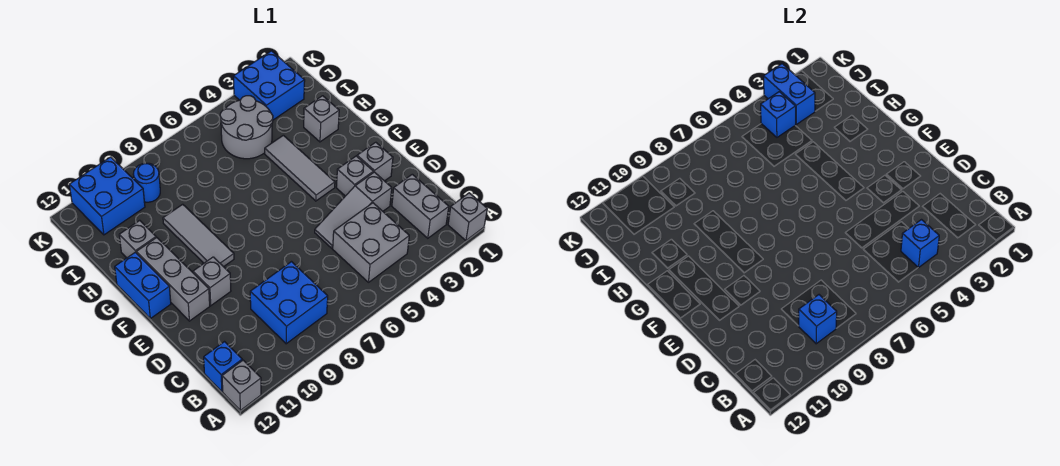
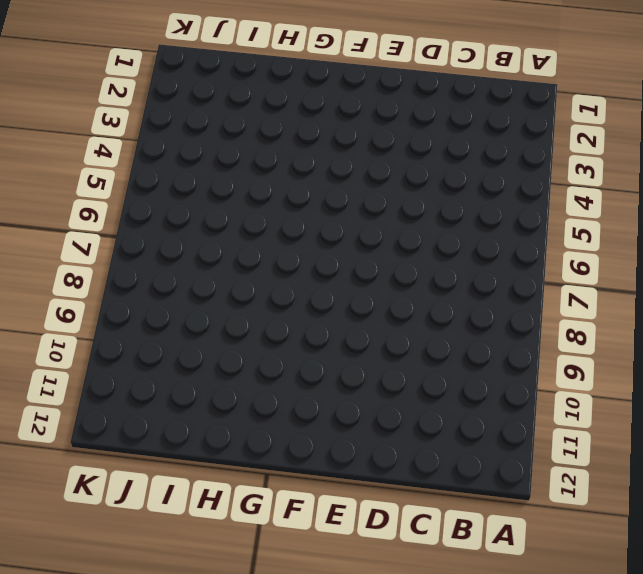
none -> grey brick A1 level 1
none -> grey brick A12 level 1
none -> grey brick B2:C2 level 1

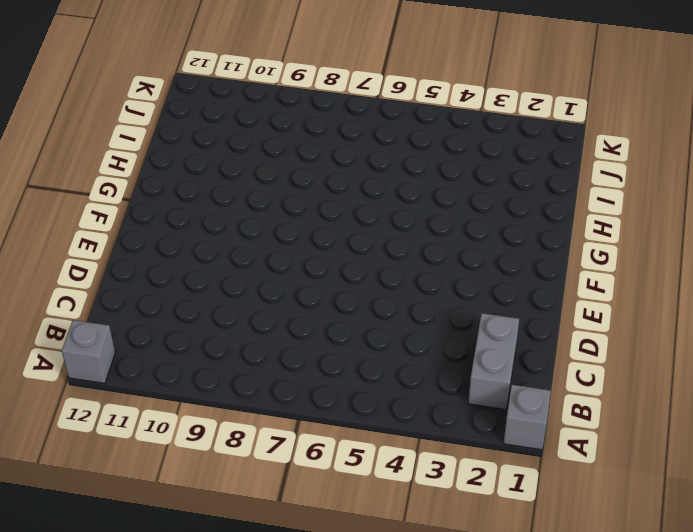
none -> grey brick B4:C5 level 1
none -> blue brick B8:C9 level 1
none -> blue brick B12 level 1

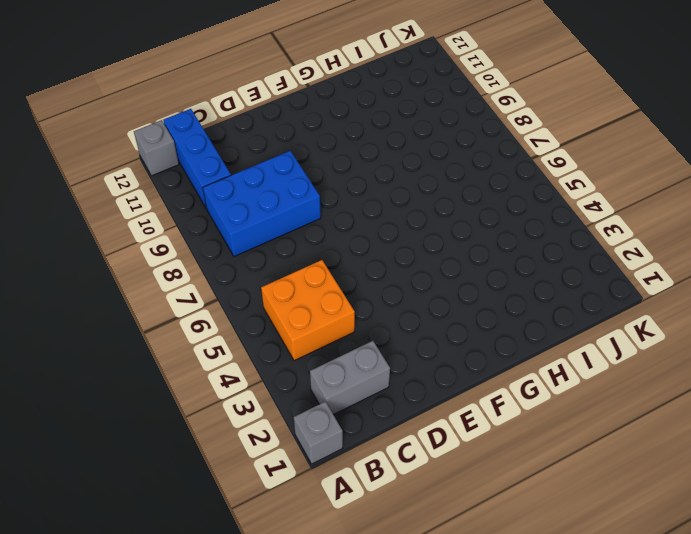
orange brick B4:C5 level 1 -> grey brick B4:C5 level 1
blue brick B8:D9 level 1 -> blue brick B8:C9 level 1
blue brick B10:B12 level 1 -> blue brick B12 level 1
none -> grey slope D3:D5 level 1 top 3
none -> grey brick E2 level 1
none -> grey brick E3 level 1

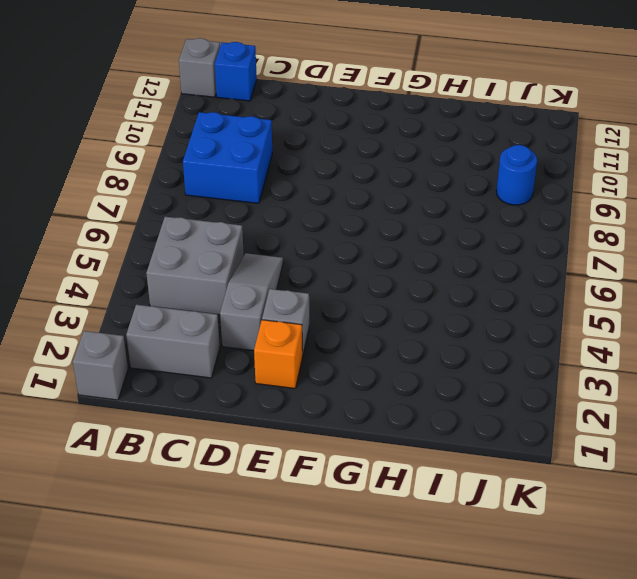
orange brick E2 level 1 -> grey brick E2 level 1
none -> grey brick E10 level 1
none -> grey brick E11:G11 level 1
none -> grey tile F4:H4 level 1

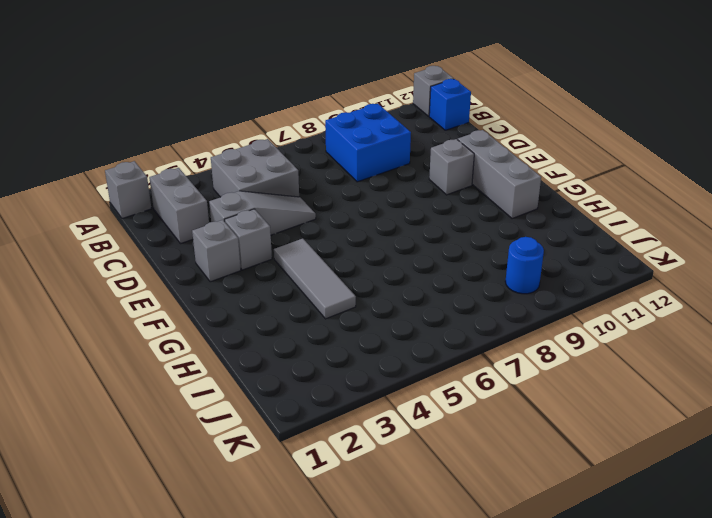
none -> grey tile F9:H9 level 1
none -> blue brick F12:G12 level 1
none -> grey brick H2 level 1

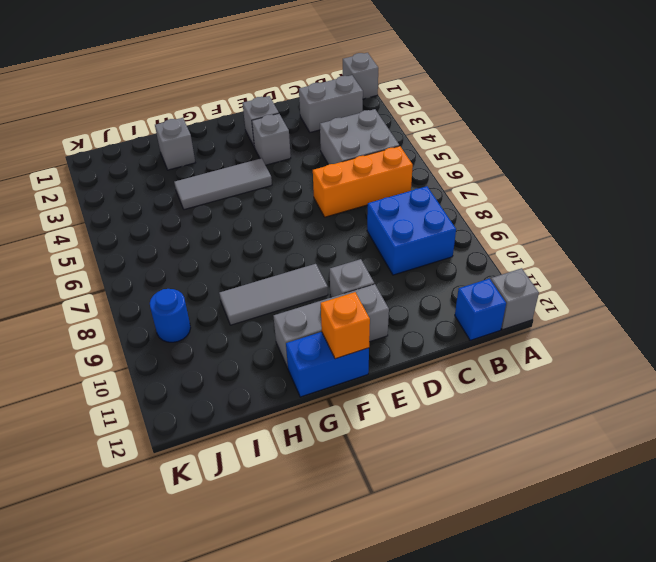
orange brick B6:D6 level 1 -> none
orange brick F12 level 2 -> none
none -> grey slope D3:D5 level 1 top 3
none -> grey brick H11 level 1
none -> grey round brick I4:J5 level 1

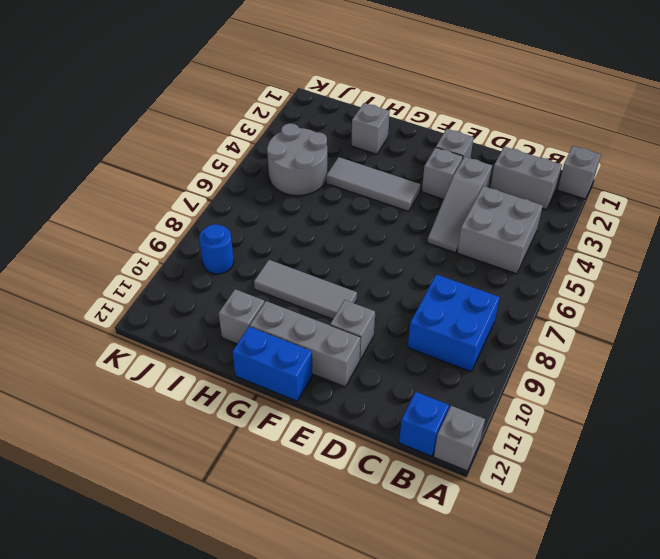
none -> blue brick J2:K3 level 1
none -> blue brick J10:K11 level 1
none -> blue brick B4 level 2

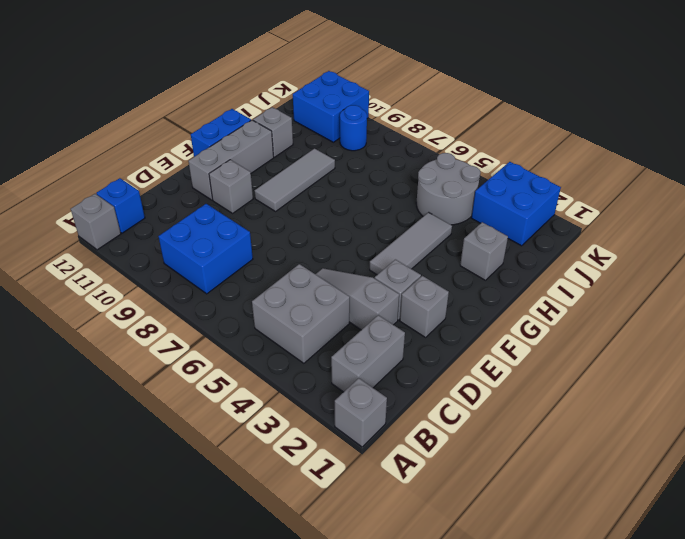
none -> blue brick B4 level 2
none -> blue brick B9 level 2
none -> blue brick J3:K3 level 2

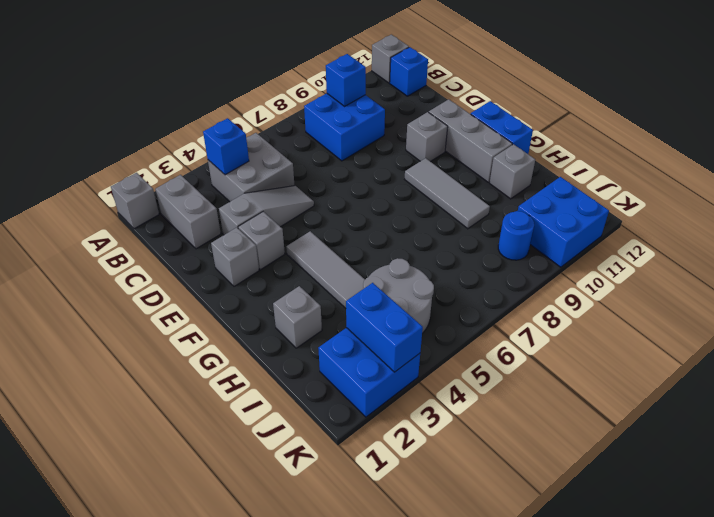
none -> blue brick J4 level 2

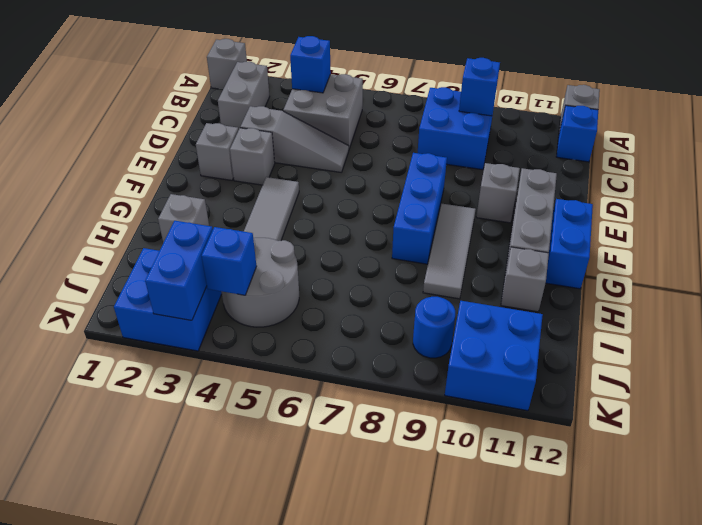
blue brick E8:G8 level 1 -> none

